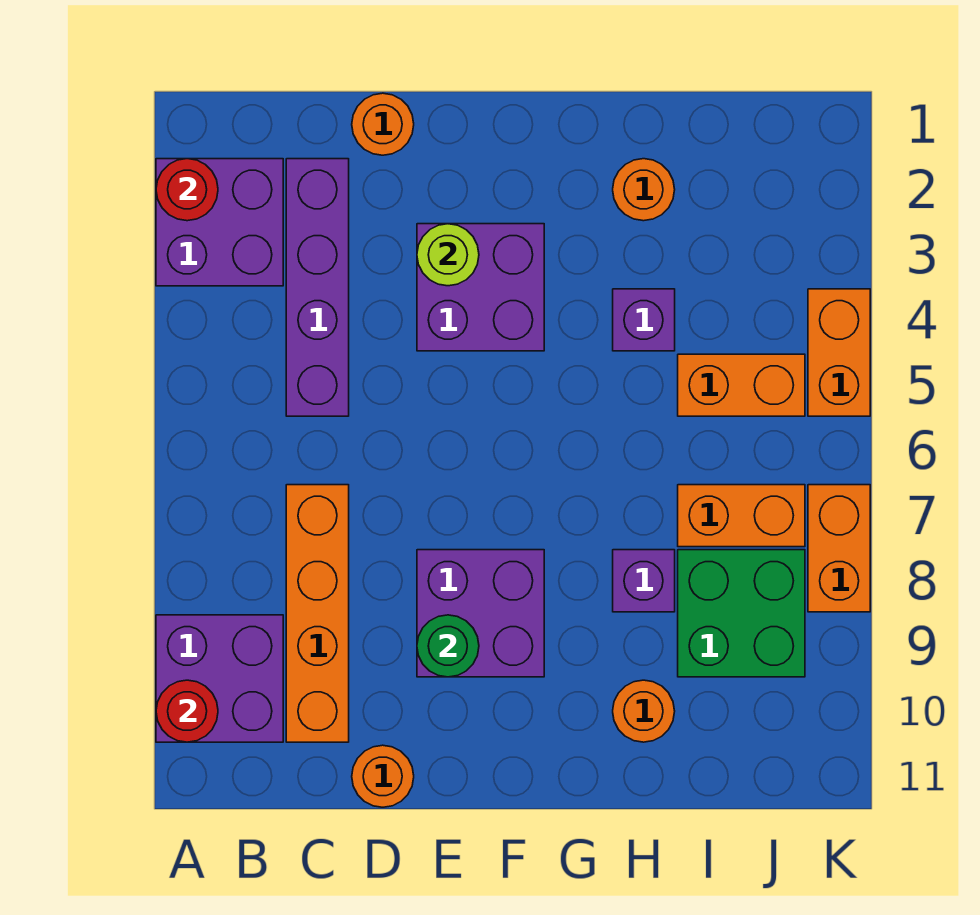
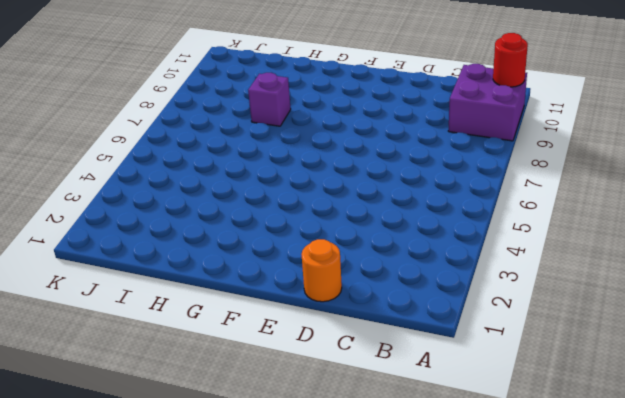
none -> purple brick A2:B3 level 1
none -> purple brick C2:C5 level 1
none -> orange brick C7:C10 level 1

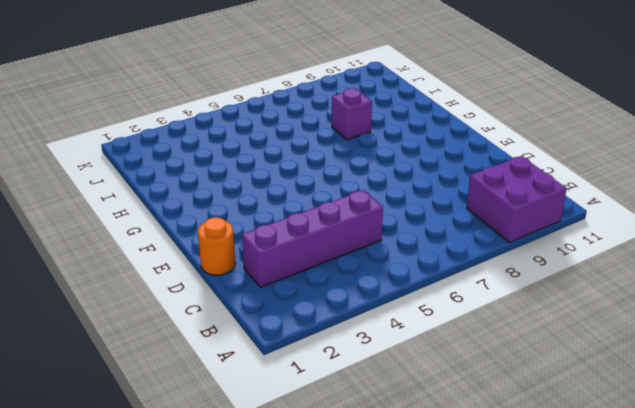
none -> purple brick A2:B3 level 1
none -> orange brick C7:C10 level 1
none -> orange round brick D11 level 1

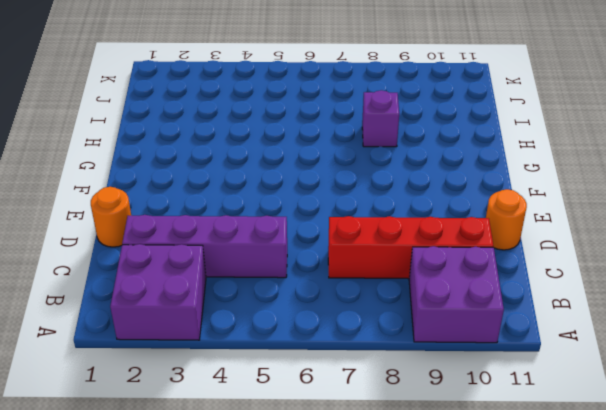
red brick C7:C10 level 1 -> orange brick C7:C10 level 1
none -> purple brick E3:F4 level 1
none -> purple brick E8:F9 level 1
none -> orange round brick H2 level 1

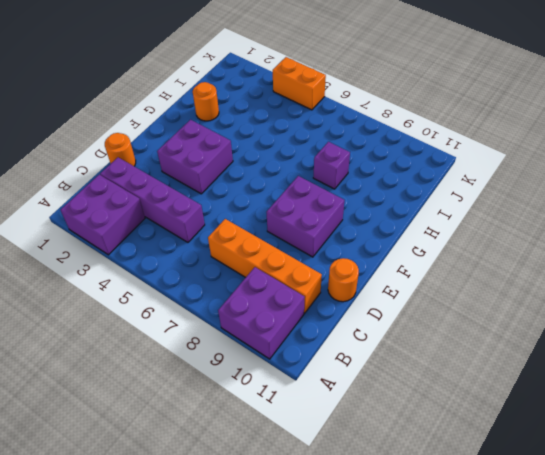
none -> purple brick H4 level 1
none -> orange round brick H10 level 1
none -> orange brick I5:J5 level 1

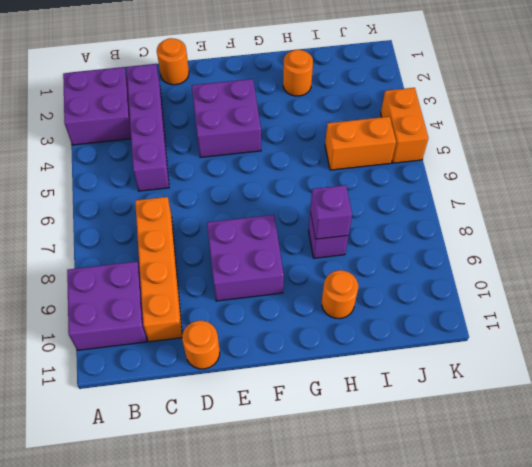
purple brick H8 level 2 -> purple brick H4 level 1
none -> orange brick I7:J7 level 1
none -> green brick I8:J9 level 1
none -> orange brick K7:K8 level 1

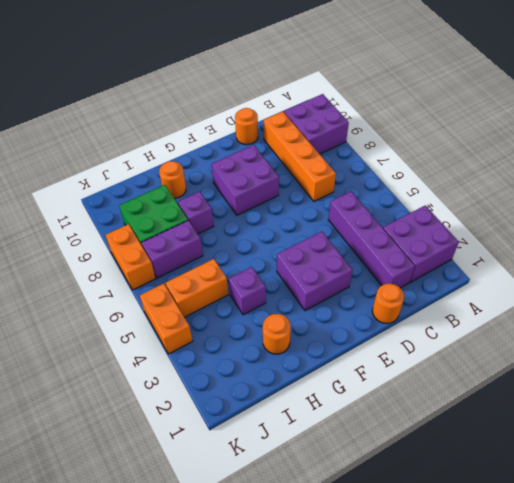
purple brick I7:J7 level 1 -> orange brick I7:J7 level 1
none -> red round brick A2 level 2
none -> red round brick A10 level 2
none -> lime round brick E3 level 2

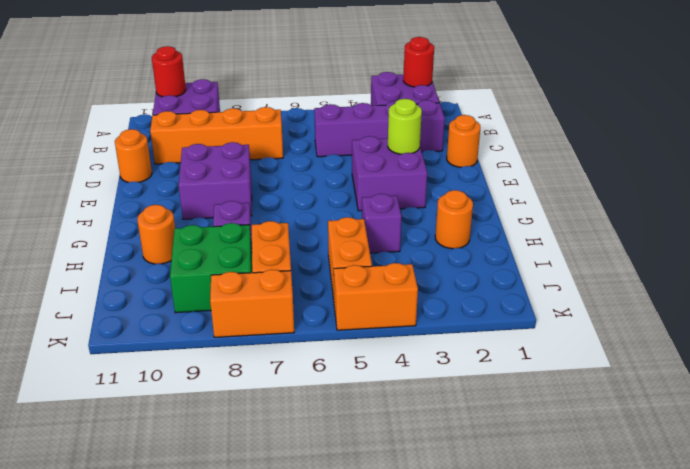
none -> green round brick E9 level 2

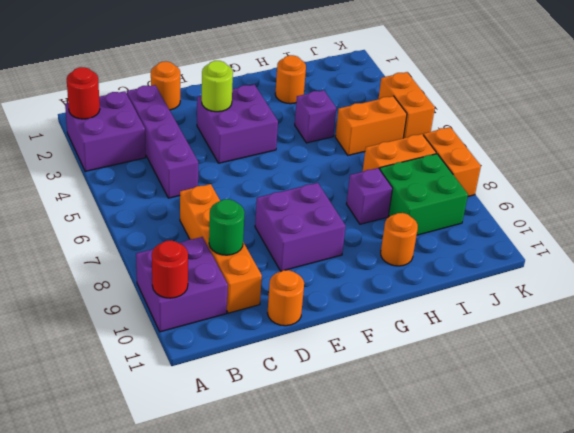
green round brick C9 level 2 -> green round brick E9 level 2

